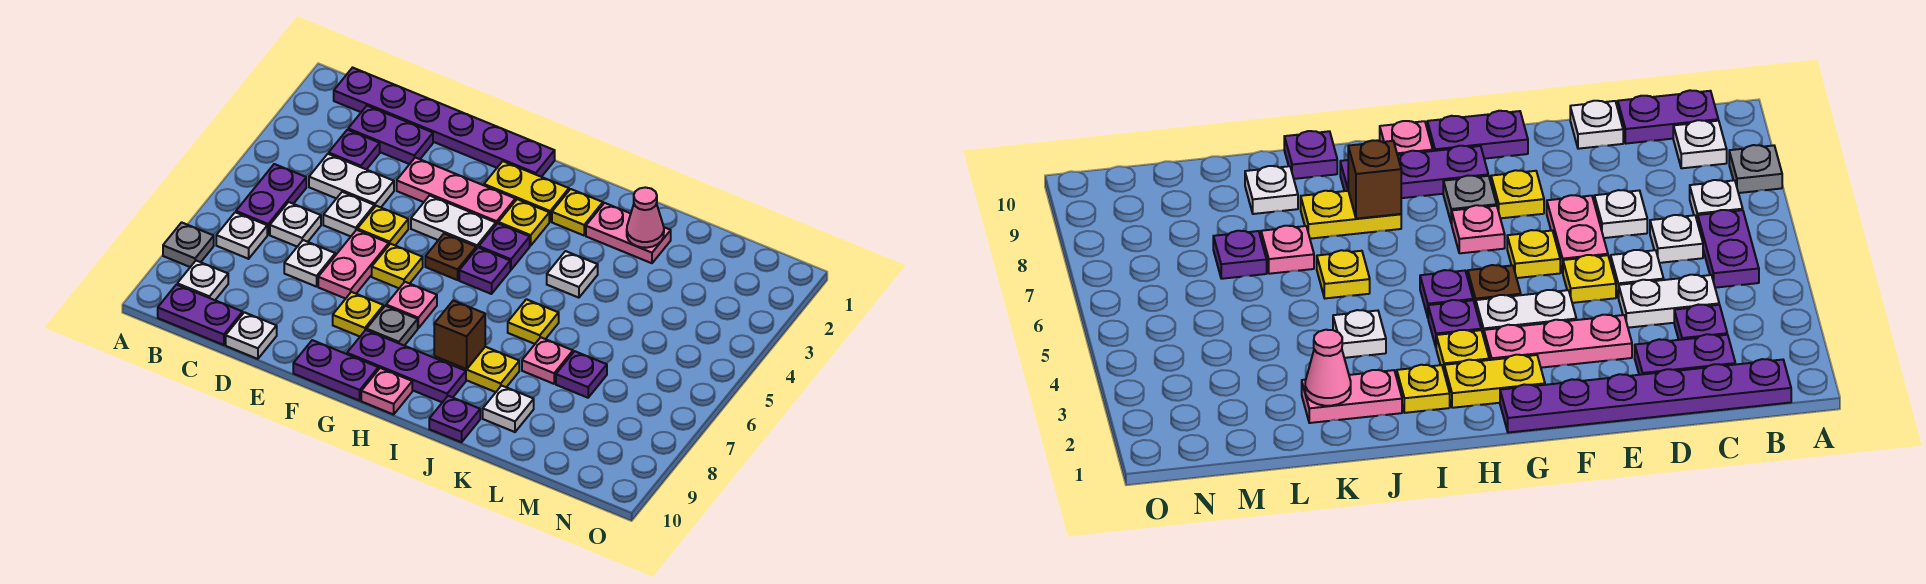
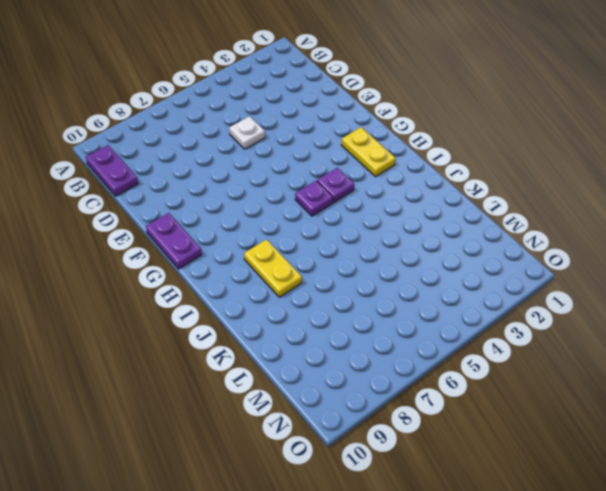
none -> grey plate A8 level 1
none -> purple plate B1:G1 level 1
none -> purple plate B5:B6 level 1
none -> white plate B7 level 1

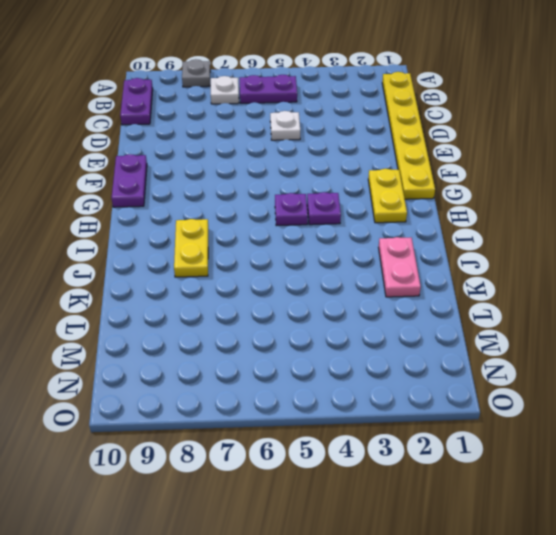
yellow plate B1:G1 level 1 -> purple plate B1:G1 level 1
none -> white plate B9 level 1
none -> purple plate C2:D2 level 1
none -> purple plate C3 level 1
none -> white plate C4:D4 level 1

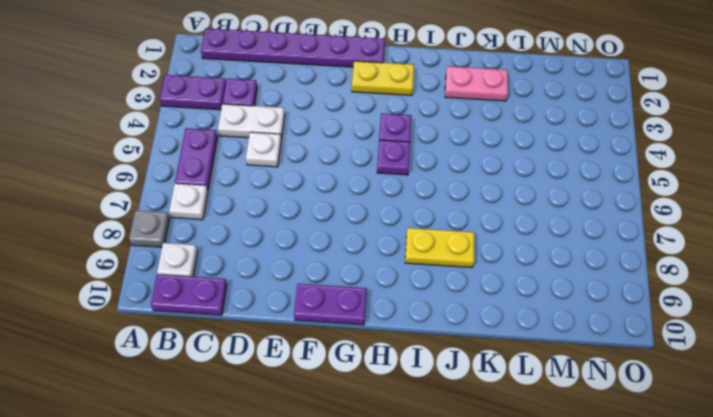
purple plate A3:B3 level 1 -> purple plate C2:D2 level 1
none -> white plate C6 level 1
none -> white plate D7 level 1
none -> white plate D10 level 1
none -> pink plate E3:G3 level 1

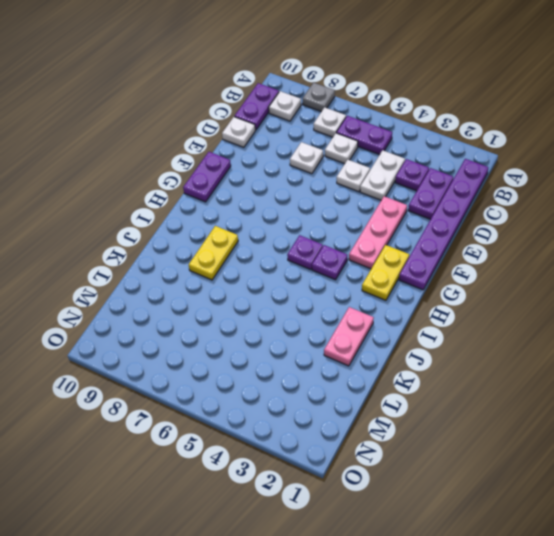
none -> yellow plate E5 level 1
none -> pink plate E6:E7 level 1
none -> white plate F4:G4 level 1
none -> yellow plate F6 level 1

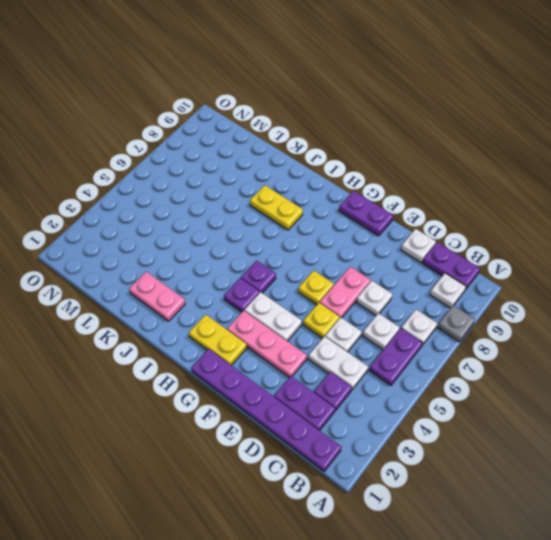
none -> yellow plate F8 level 1
none -> brown plate G5 level 1
none -> pink plate G7 level 1
none -> grey plate G8 level 1

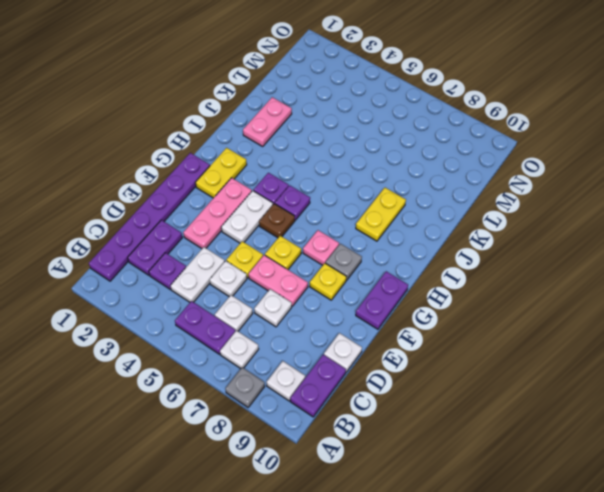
none -> purple plate G9:I9 level 1
none -> yellow plate H3 level 1
none -> pink plate H10 level 1
none -> yellow plate I2 level 1

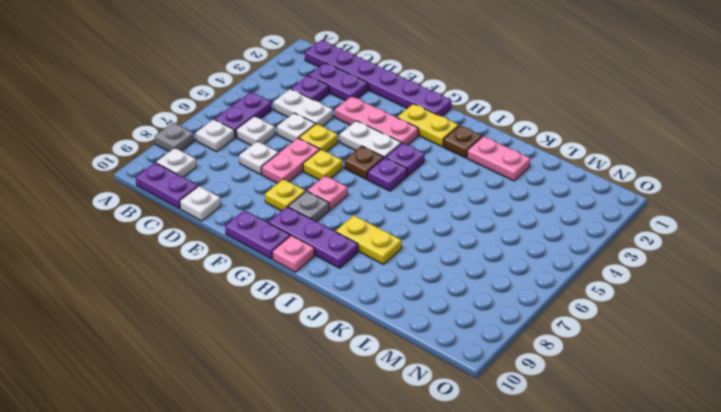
brown plate I2 level 1 -> yellow plate I2 level 1
none -> yellow plate H3 level 1
none -> white plate J4 level 1
none -> yellow plate J6 level 1
none -> purple plate J10 level 1

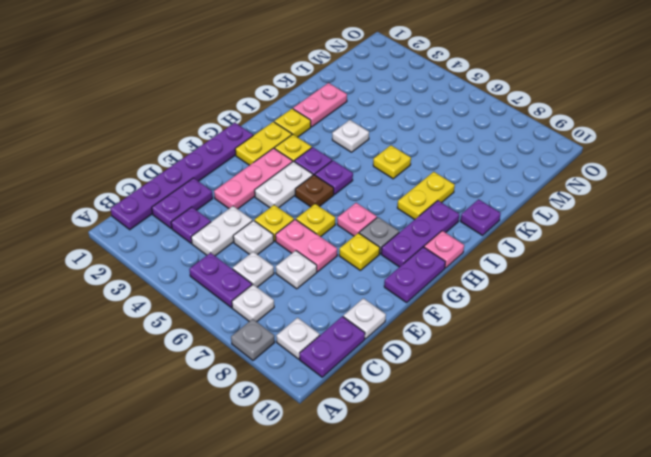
none -> pink plate K7 level 1
none -> white plate K9 level 1
none -> purple plate L7 level 1
none -> brown brick I8 level 2

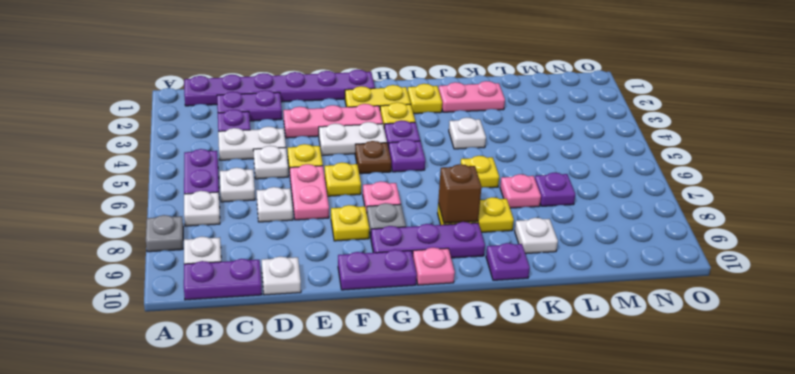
none -> pink cone K2 level 2

